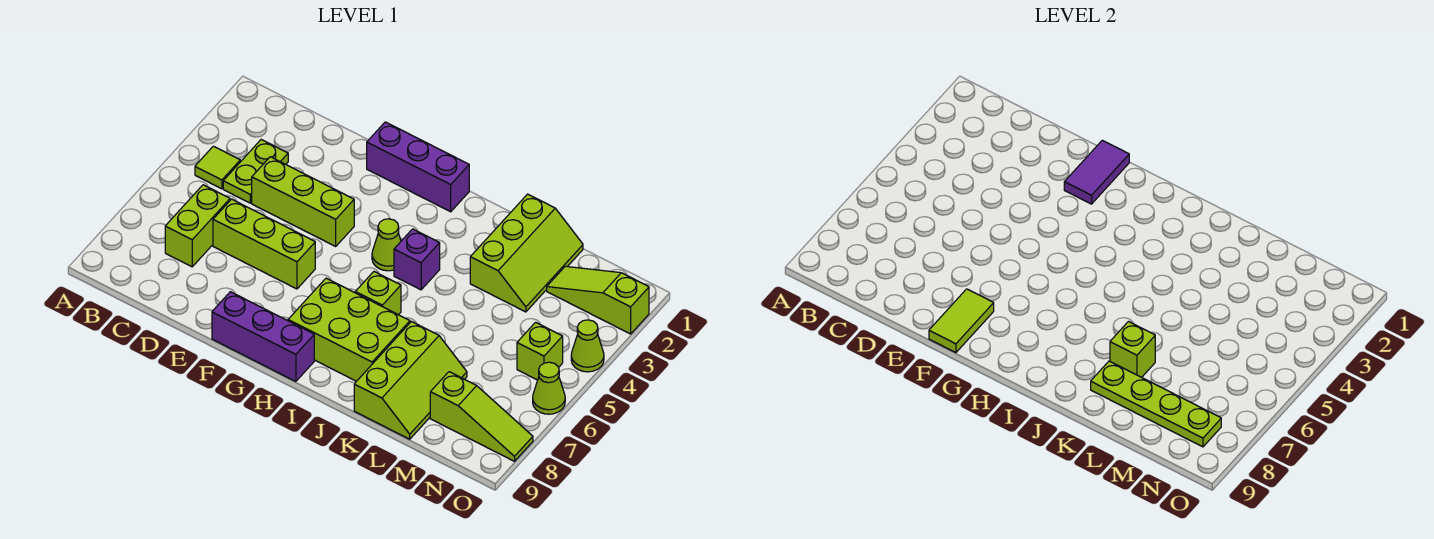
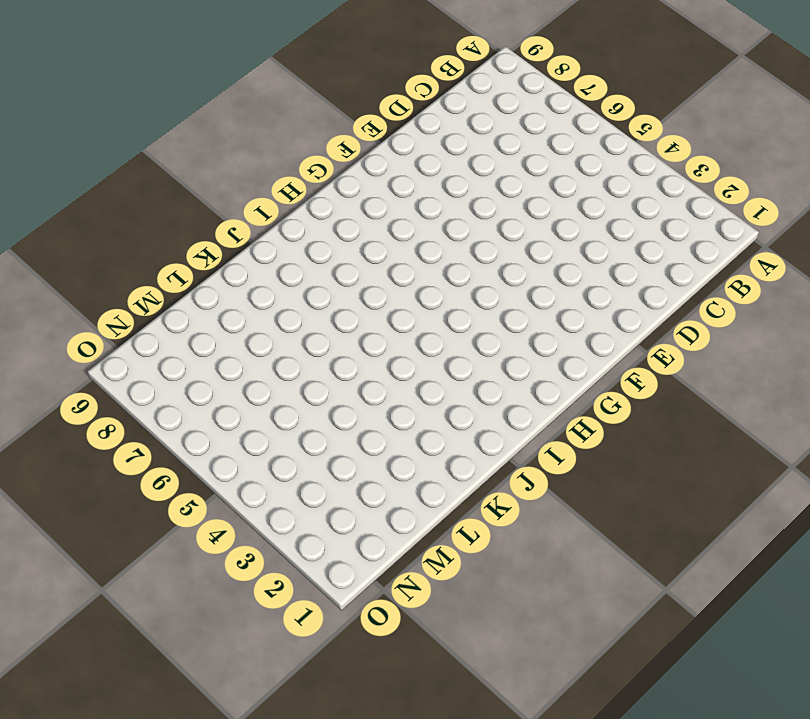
none -> lime tile B4 level 1
none -> lime plate C3:C4 level 1
none -> lime brick C6:C7 level 1

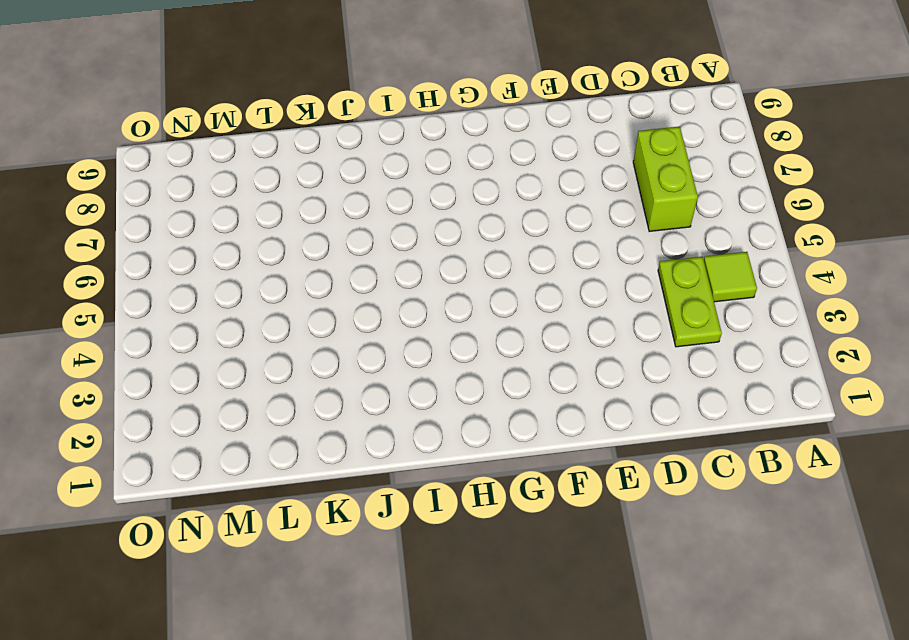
none -> lime brick D4:F4 level 1
none -> lime brick D6:F6 level 1
none -> purple brick F1:H1 level 1

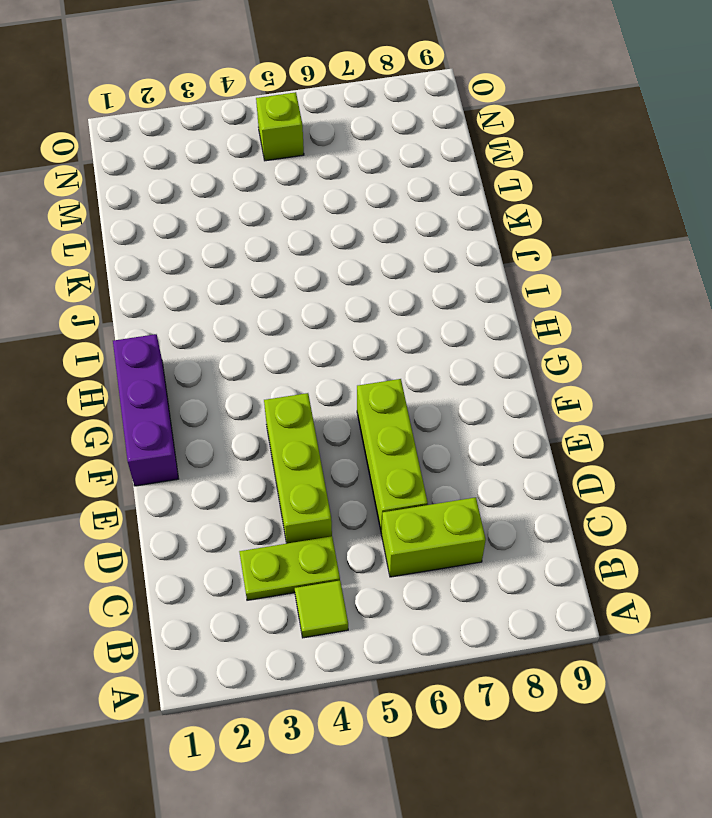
none -> purple brick F9:H9 level 1
none -> lime cone H4 level 1
none -> lime brick H7:J8 level 1

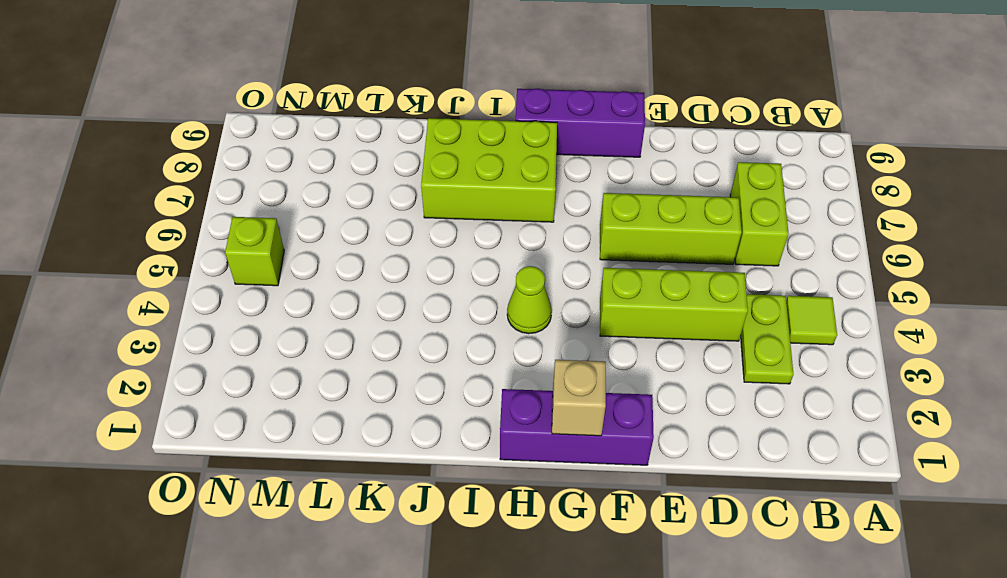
tan brick G1 level 2 -> none
none -> purple brick I4 level 1
none -> lime brick I6 level 1
none -> lime slope K1:L3 level 1 top K

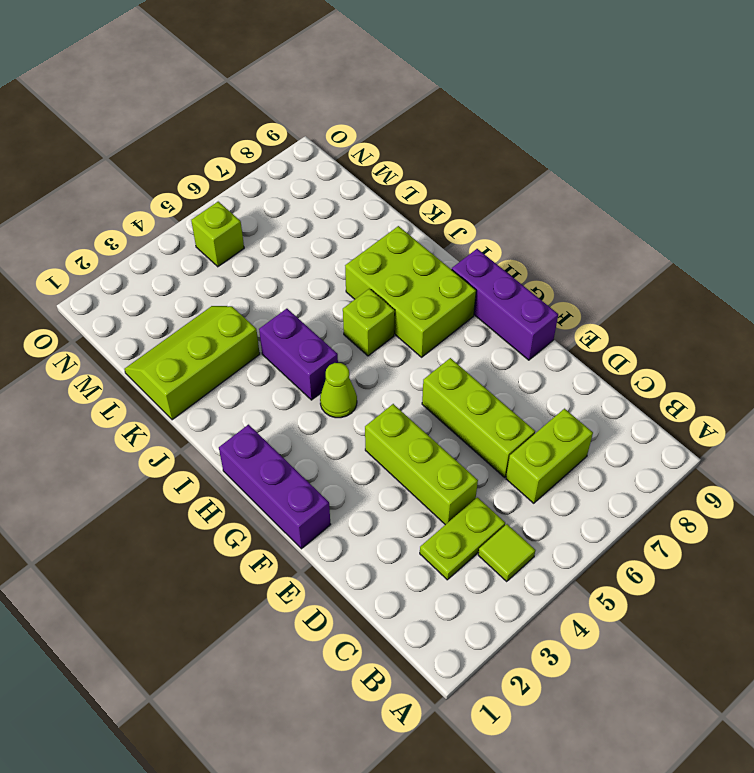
purple brick I4:J4 level 1 -> purple brick I4 level 1
none -> lime slope K7:L9 level 1 top K
none -> lime slope M2:O2 level 1 top O
none -> lime slope M8:O8 level 1 top M

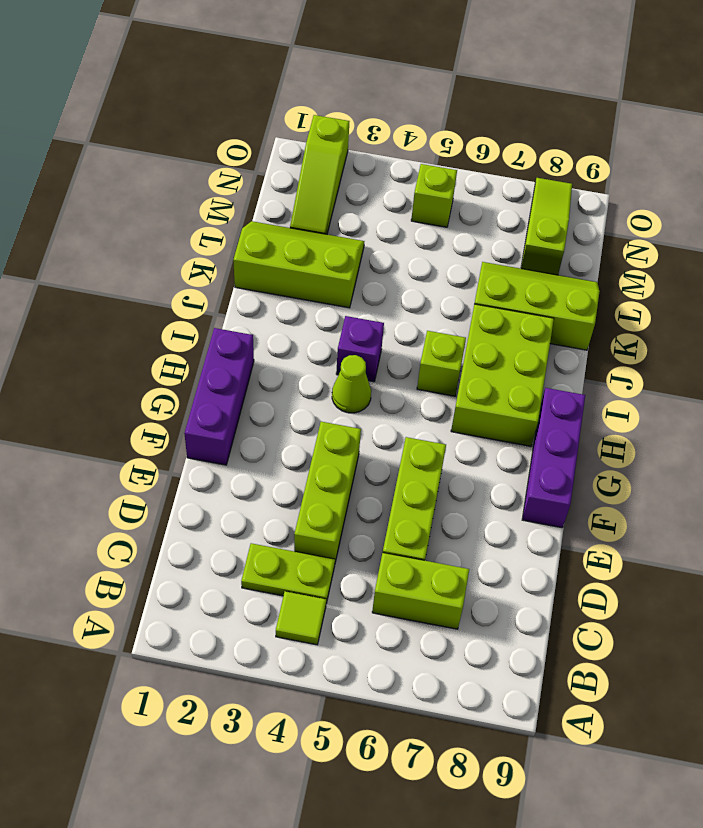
none -> lime cone O4 level 1
none -> lime cone O6 level 1
none -> purple tile F1:F2 level 2

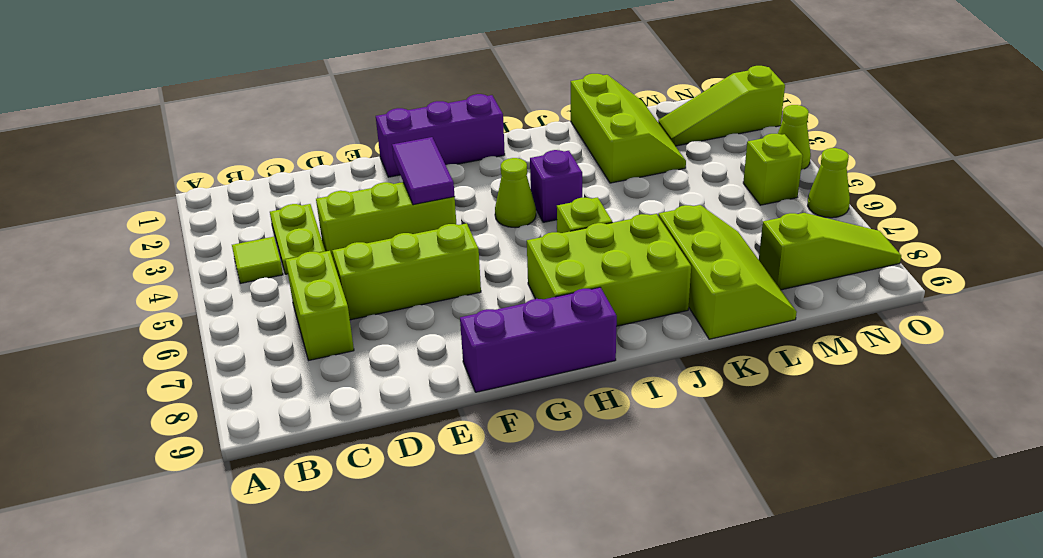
purple tile F3:F4 level 2 -> purple tile F1:F2 level 2
none -> lime tile F8:F9 level 2
none -> lime brick K7 level 2
none -> lime plate K8:N8 level 2

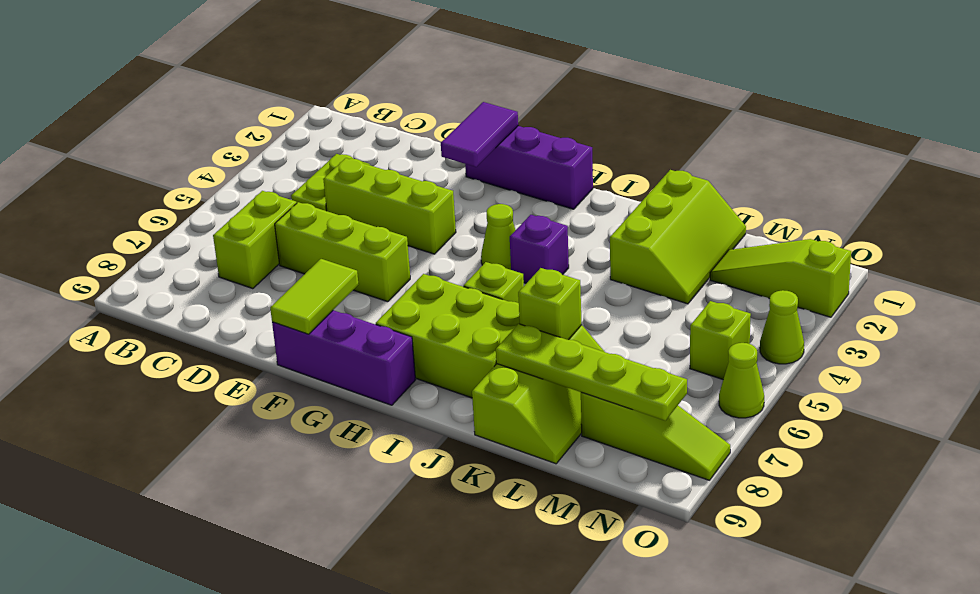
none -> lime tile B4 level 1

